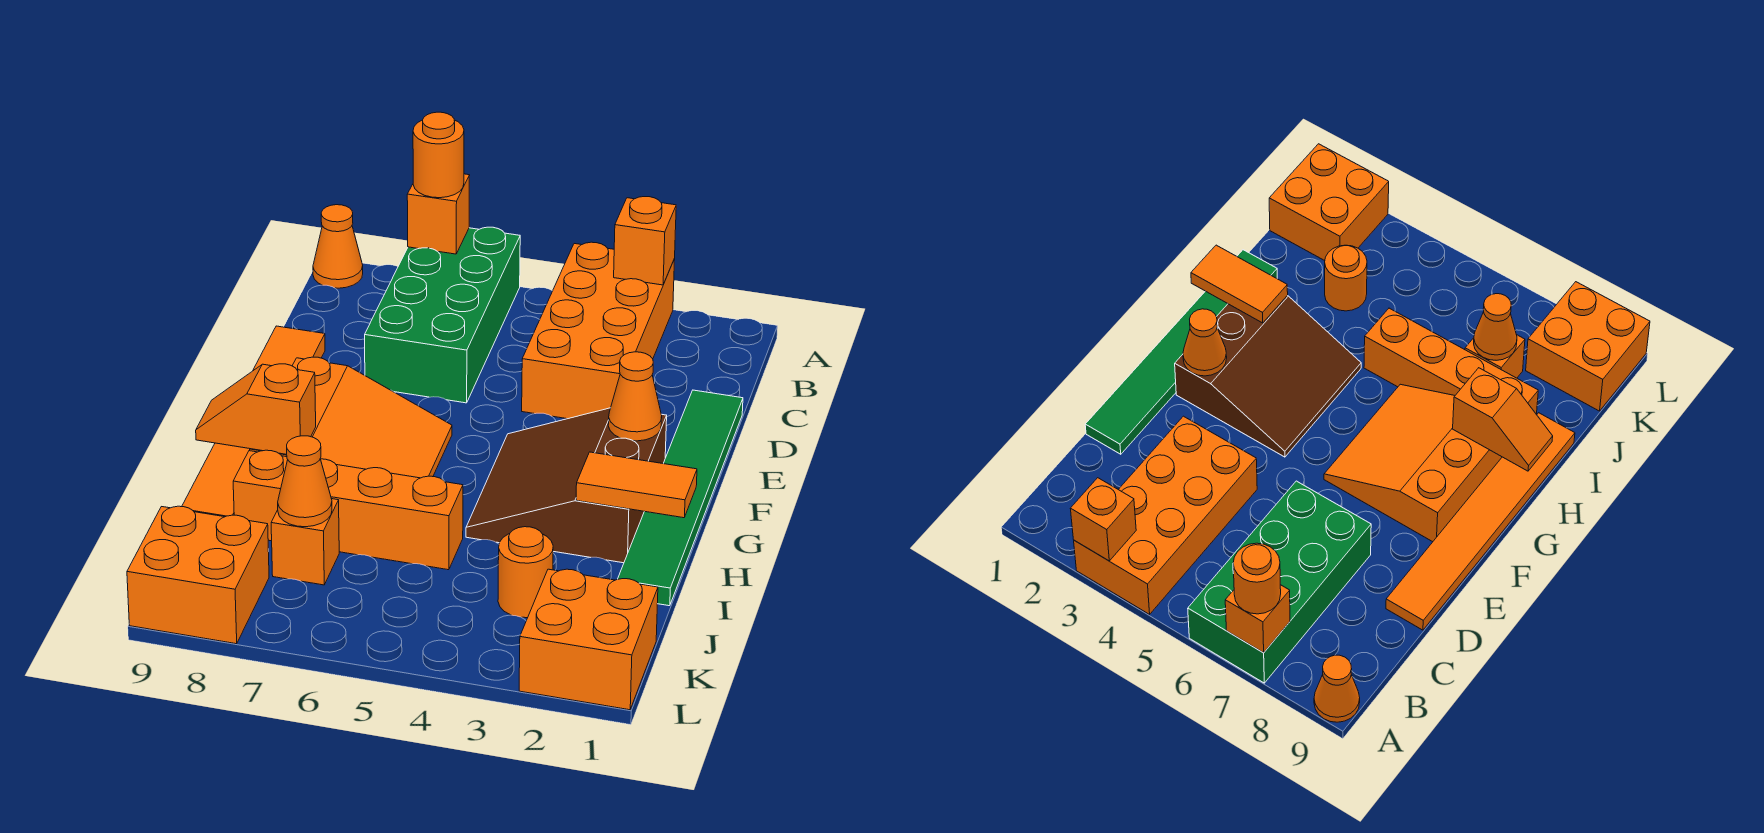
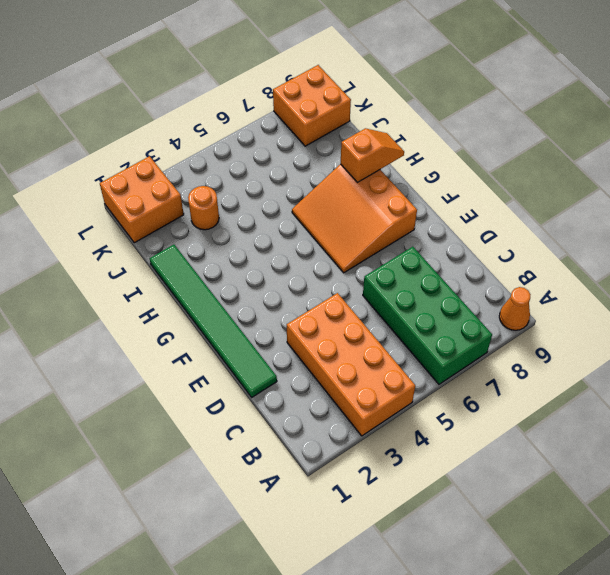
none -> orange tile D9:I9 level 1
none -> brown slope F2:H4 level 1 top 2
none -> orange brick I5:I8 level 1

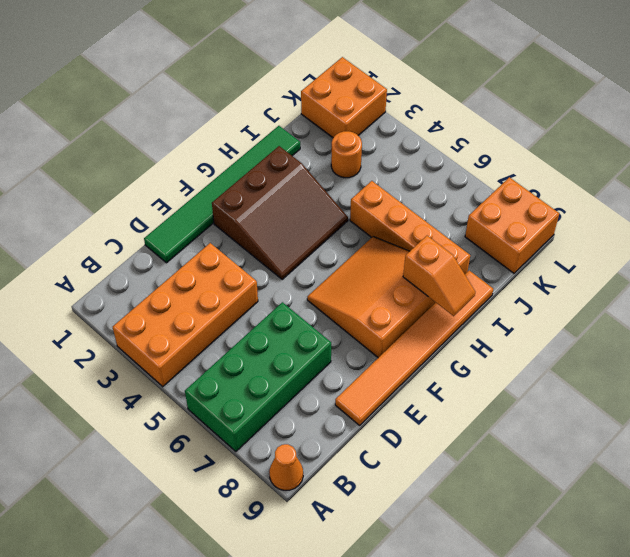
none -> orange brick J7 level 1
none -> orange brick A3 level 2
none -> orange brick A7 level 2

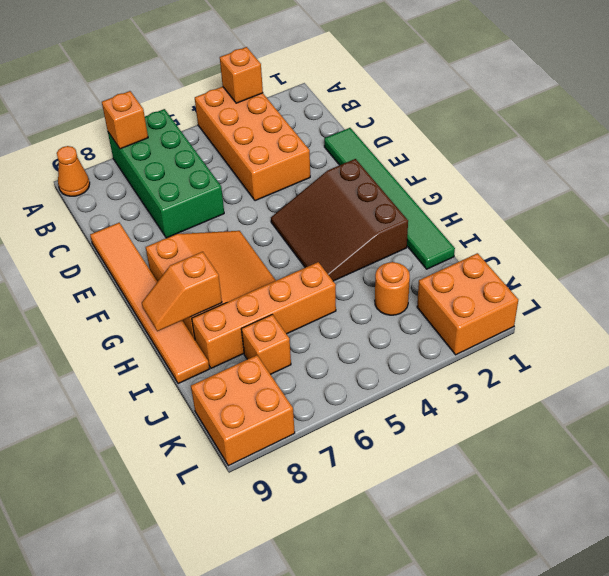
none -> orange cone F2 level 2
none -> orange tile H1:H2 level 2
none -> orange cone J7 level 2

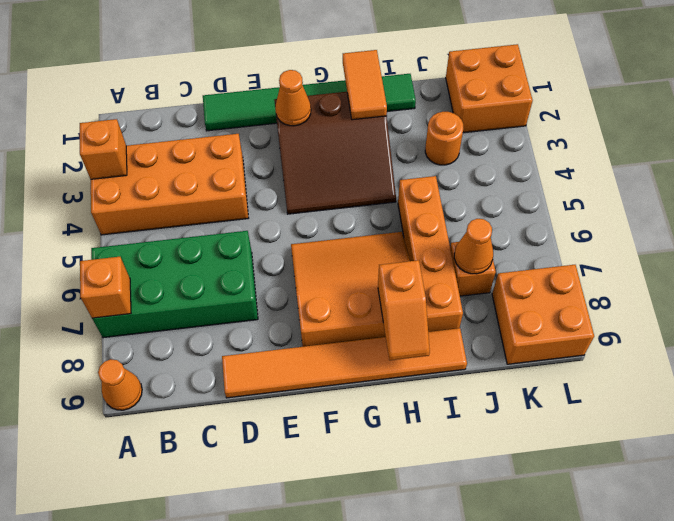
none -> orange round brick A7 level 3

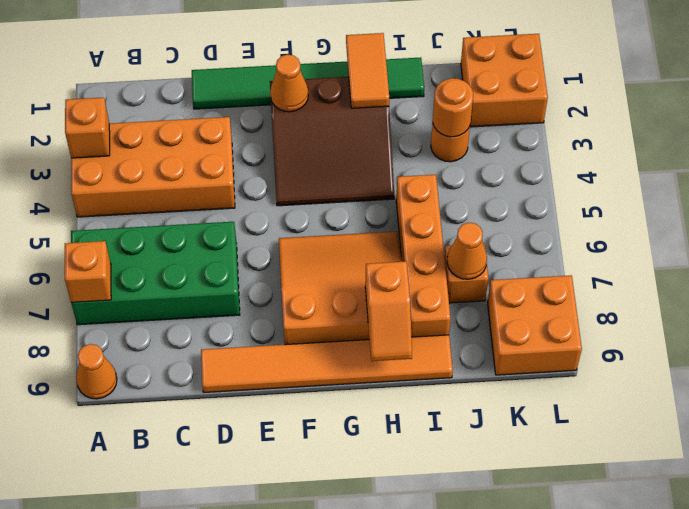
orange round brick J3 level 2 -> orange round brick A7 level 3

